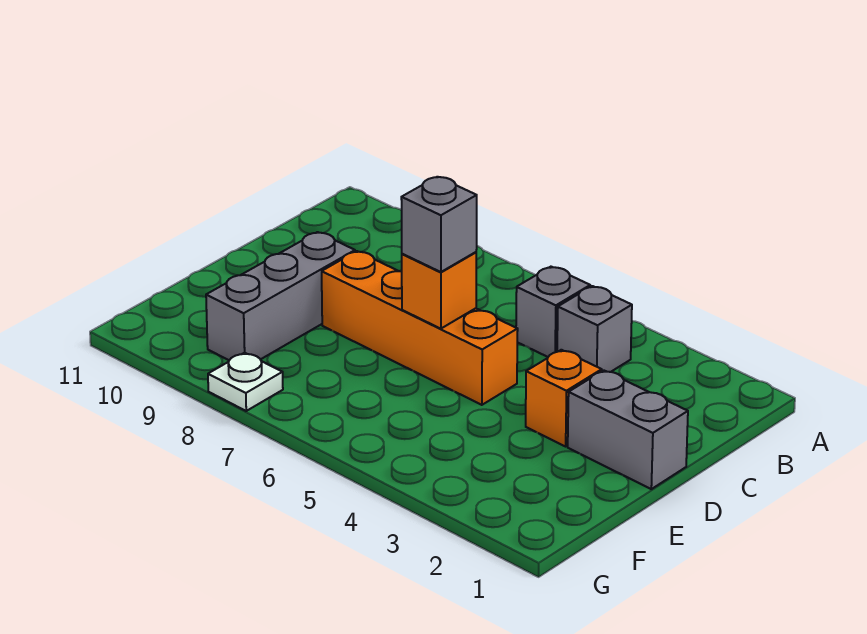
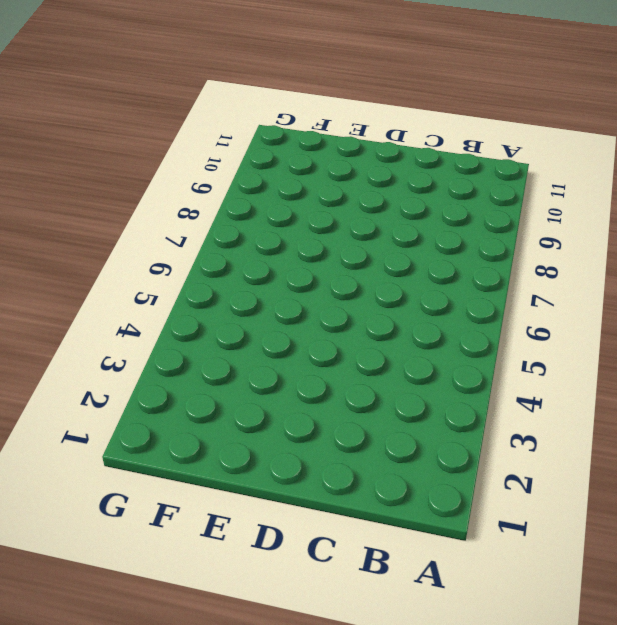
none -> grey brick B4 level 1
none -> grey brick B5 level 1

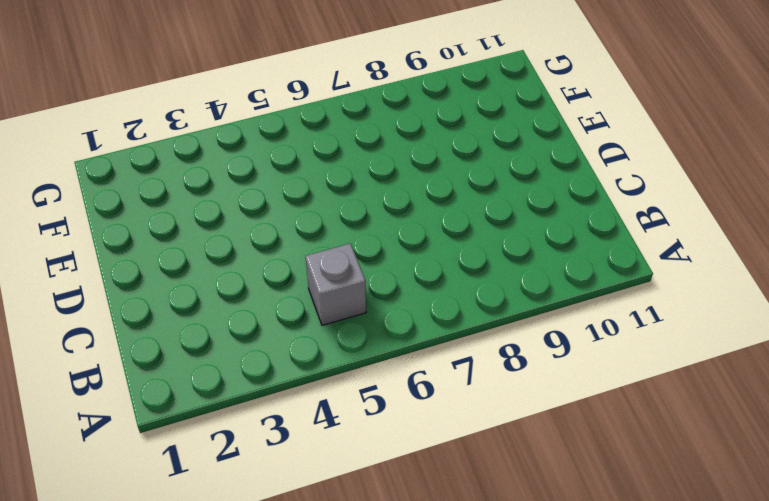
none -> grey brick B4 level 1
none -> grey brick D1:D2 level 1

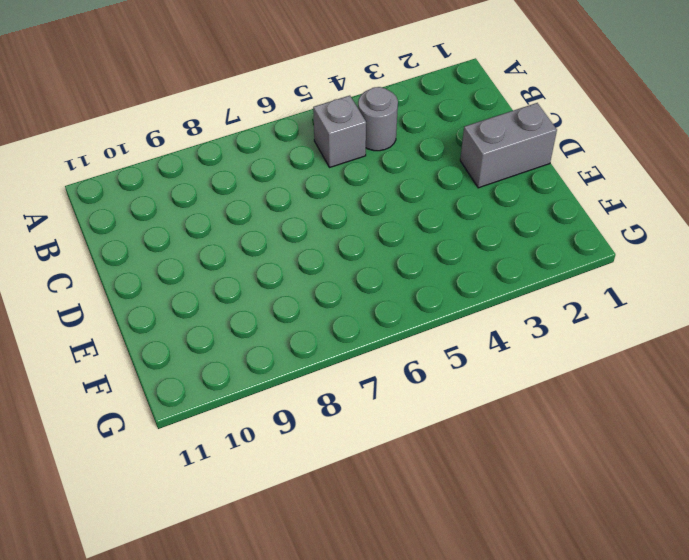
grey round brick B4 level 1 -> grey brick B4 level 1
none -> orange brick D3 level 1
none -> orange brick D5:D8 level 1

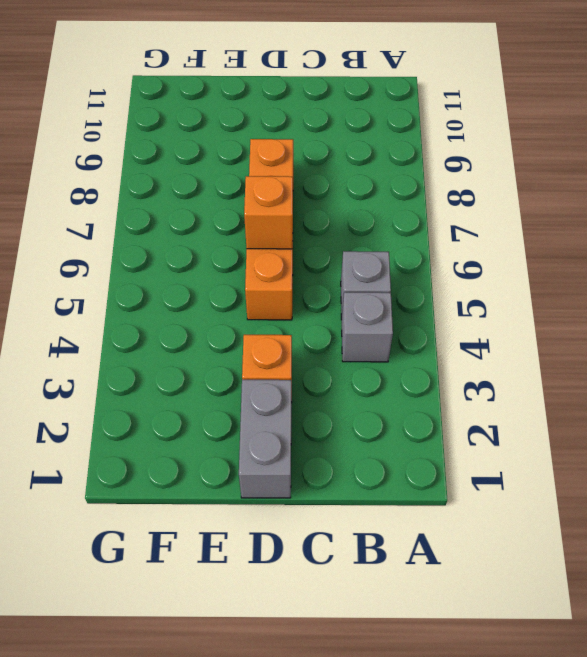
none -> grey brick D9:F9 level 1
none -> white plate G8 level 1

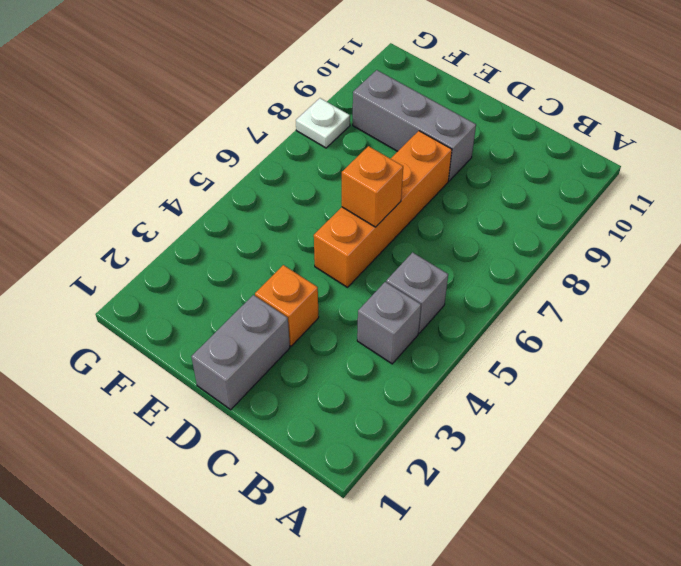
none -> grey brick D6 level 3

